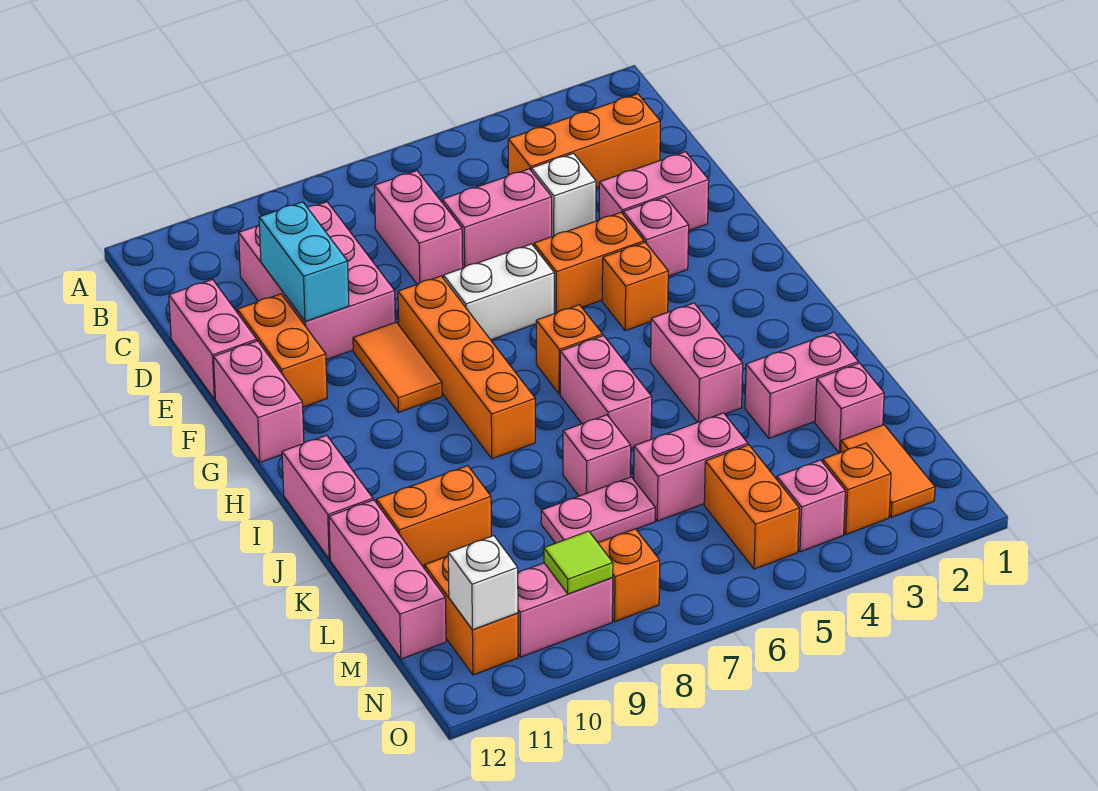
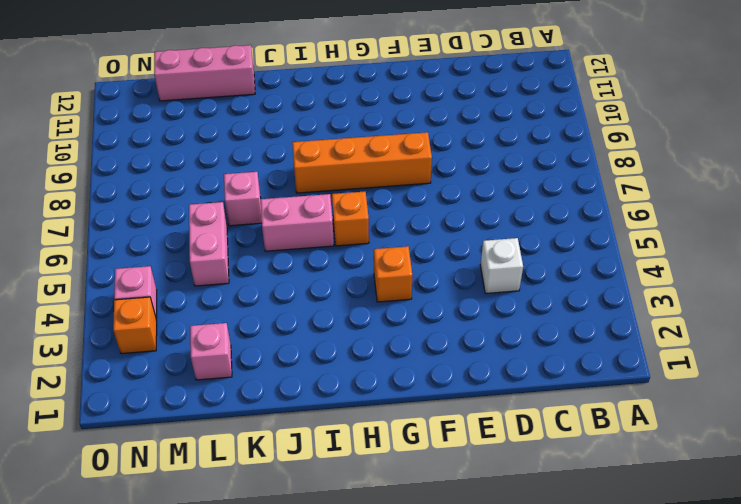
none -> orange brick C2:C4 level 1
none -> pink brick C7:D7 level 1
none -> pink brick C9:E10 level 1
none -> pink brick D5:D6 level 1

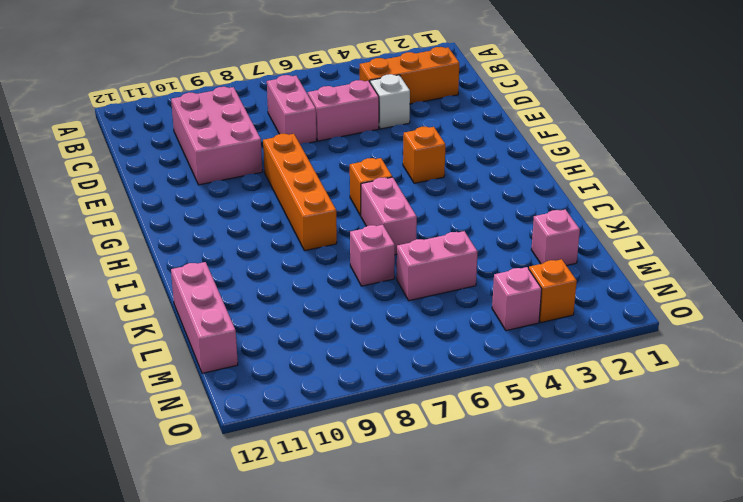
none -> pink brick D12:E12 level 1
none -> pink brick E2:E3 level 1
none -> orange brick E11:F11 level 1
none -> pink brick F3 level 1

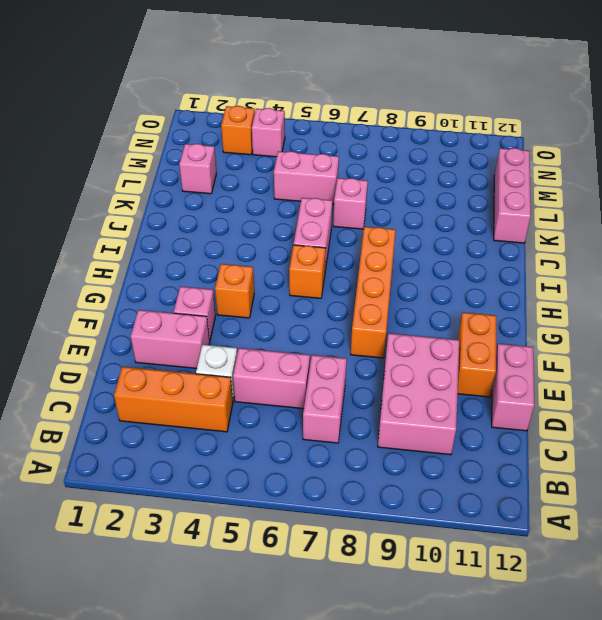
none -> orange brick F4:F5 level 1
none -> white brick F6:F7 level 1
none -> orange tile F9:G9 level 1
none -> pink brick F12:G12 level 1

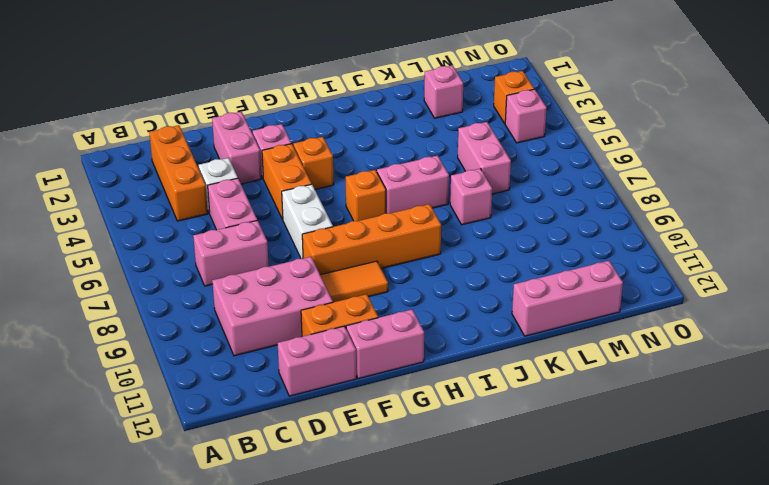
none -> pink brick I4:J4 level 1
none -> pink brick I12:J12 level 1
none -> pink brick K2:K3 level 1
none -> orange brick K10:K11 level 1

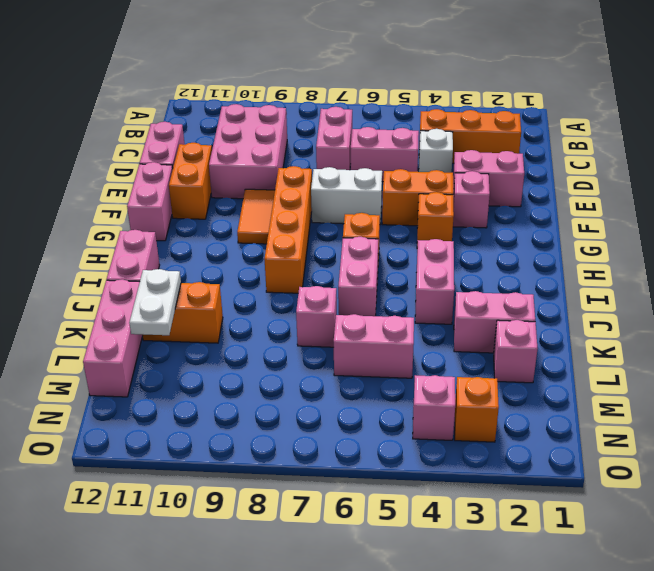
white plate K11:L11 level 2 -> none
none -> pink plate L7:L8 level 1
none -> orange tile M2:N2 level 1
none -> orange brick M5:N5 level 1
none -> orange brick M11:N11 level 1

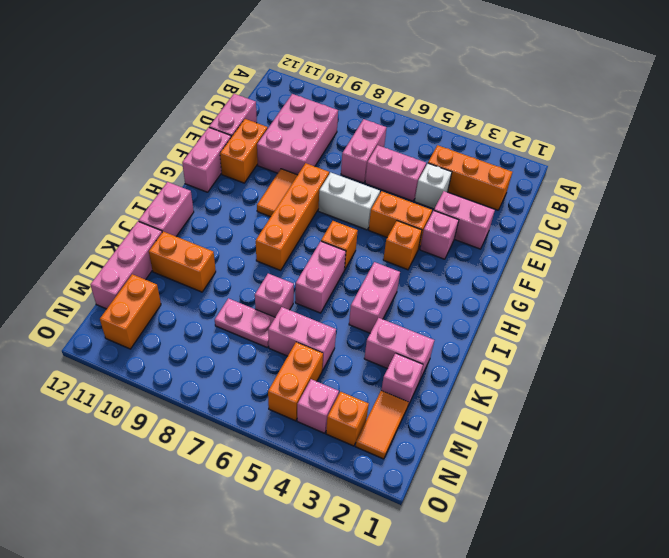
none -> orange brick N8 level 1
none -> pink brick N9:N10 level 1
none -> cyan brick D10:E10 level 2
none -> lime tile N9 level 2

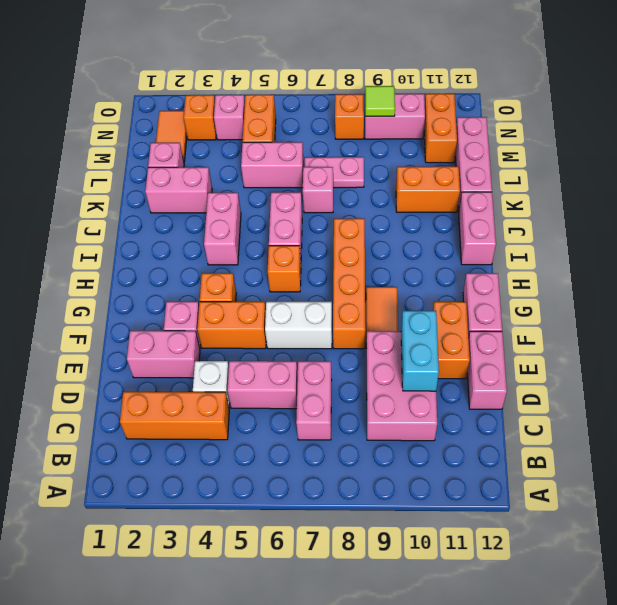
none -> white brick N11 level 2

